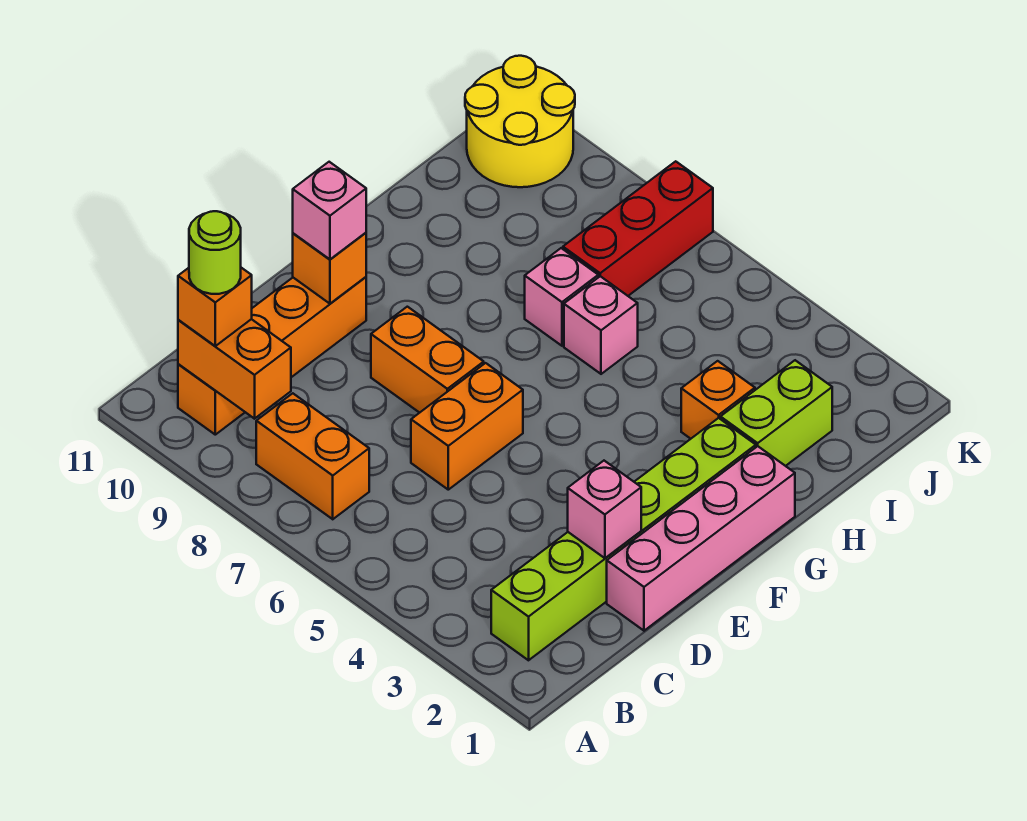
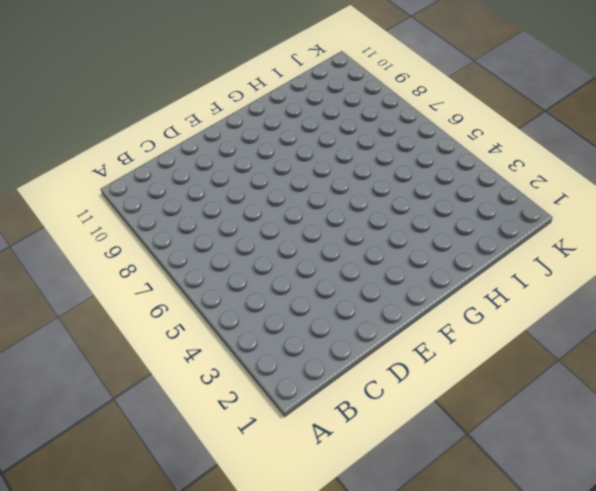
none -> lime brick B2:G2 level 1
none -> orange brick B7:B8 level 1
none -> orange brick B10:E10 level 1

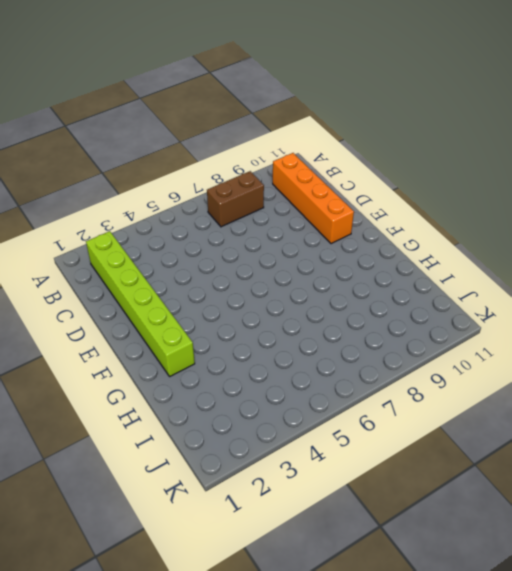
brown brick B7:B8 level 1 -> orange brick B7:B8 level 1
none -> pink brick D1:G1 level 1
none -> orange brick D6:E6 level 1
none -> orange brick E7:E8 level 1

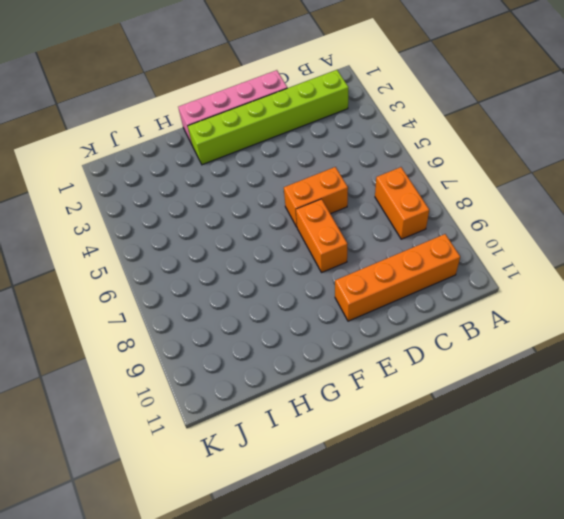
none -> lime brick H2:I2 level 1
none -> orange brick H3 level 1
none -> pink brick H6 level 1

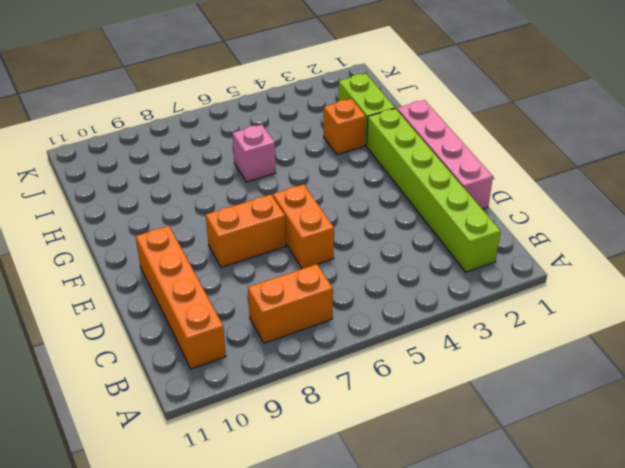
none -> pink brick H7 level 1
none -> red brick I7:K7 level 1
none -> yellow round brick J10:K11 level 1

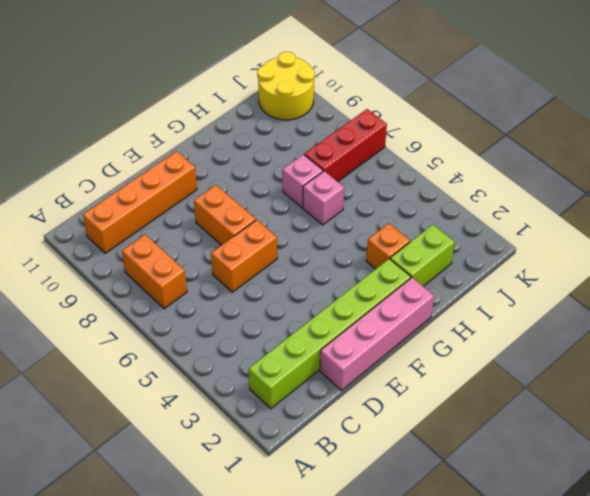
none -> orange brick B9:B10 level 2
none -> pink brick D2 level 2
none -> orange brick E10 level 2

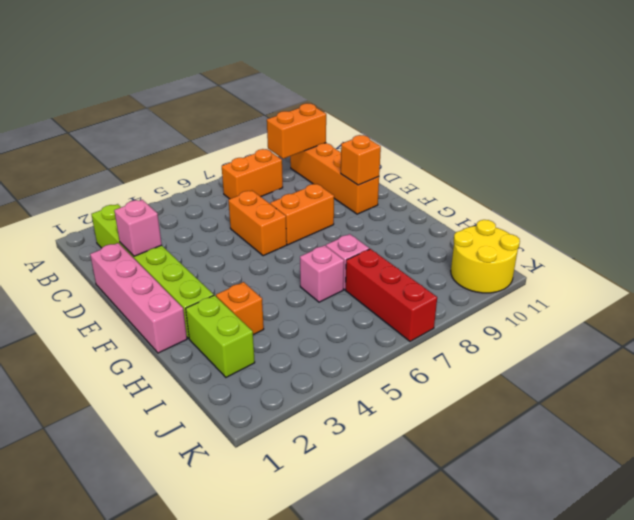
none -> orange brick B10 level 3
none -> pink brick E10 level 3
none -> lime round brick B10 level 4

